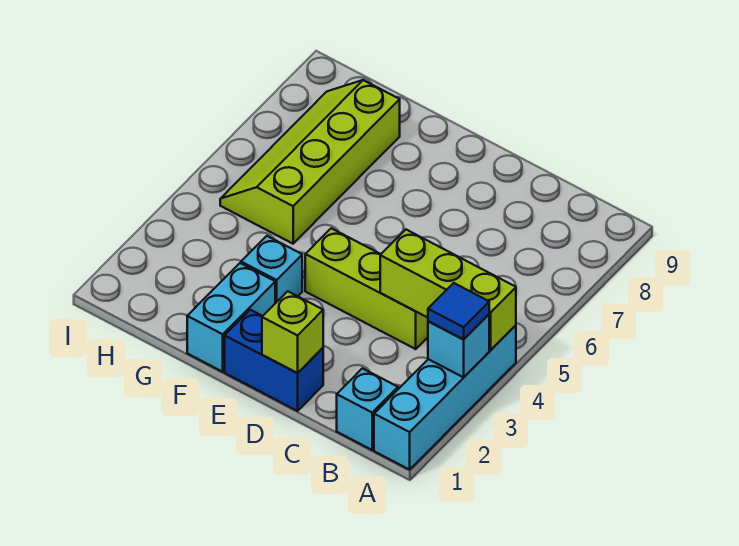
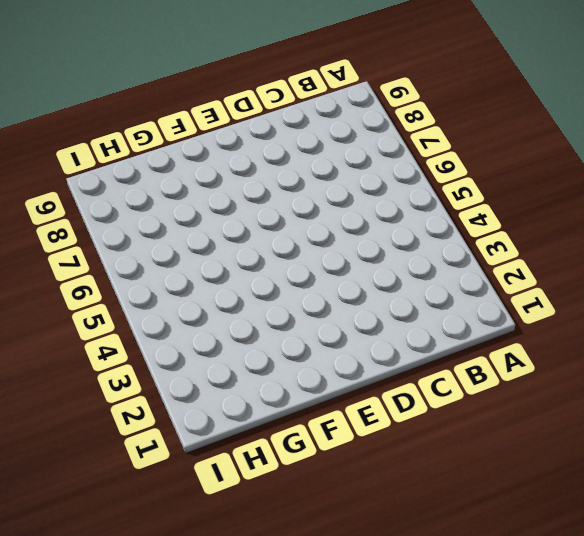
none -> cyan brick A1:A4 level 1
none -> cyan brick B1 level 1

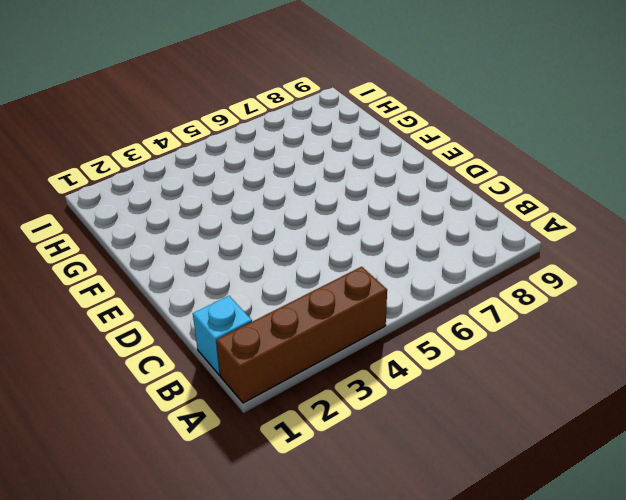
brown brick A1:A4 level 1 -> cyan brick A1:A4 level 1
none -> lime brick C4:E4 level 1
none -> blue brick D1:E1 level 1

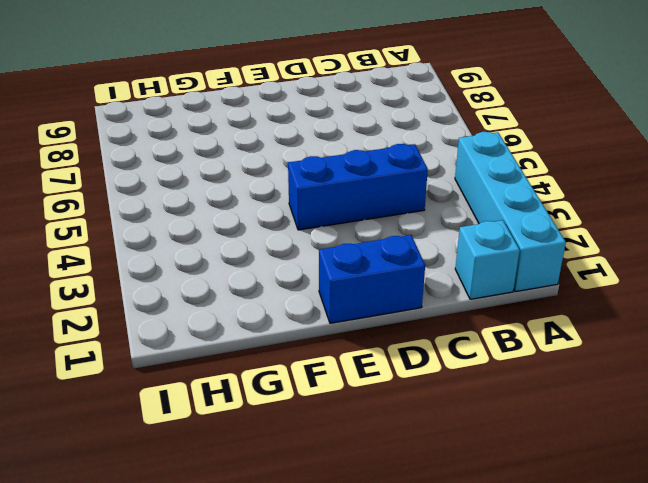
blue brick C4:E4 level 1 -> lime brick C4:E4 level 1
none -> cyan brick F1:F2 level 1
none -> cyan brick F3 level 1

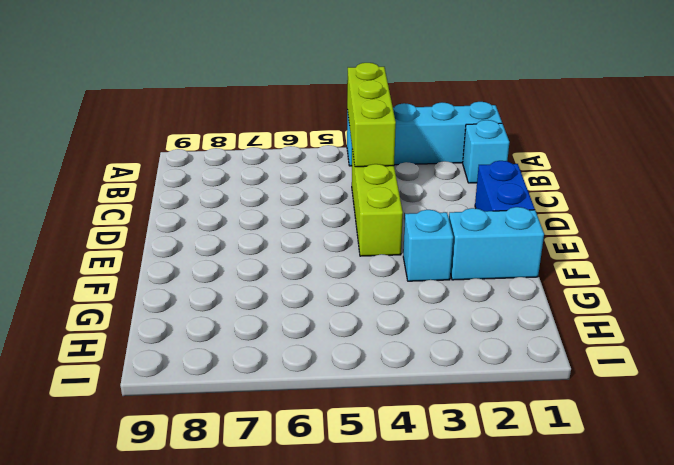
none -> lime slope G5:H8 level 1 top G
none -> cyan brick A3 level 2

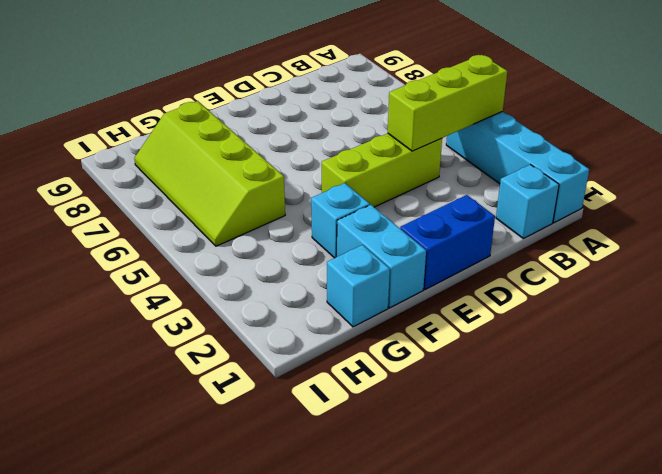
cyan brick G1 level 1 -> cyan brick A3 level 2
none -> lime brick D1 level 2
none -> blue tile A3 level 3

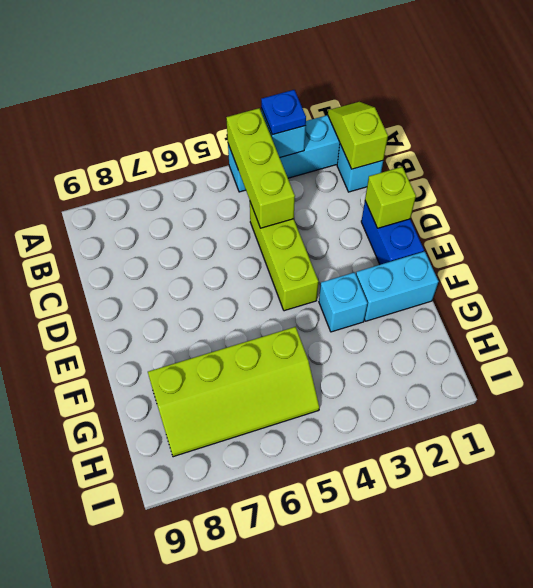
lime slope A1:B1 level 2 top B -> none
blue plate A3 level 3 -> blue tile A3 level 3

